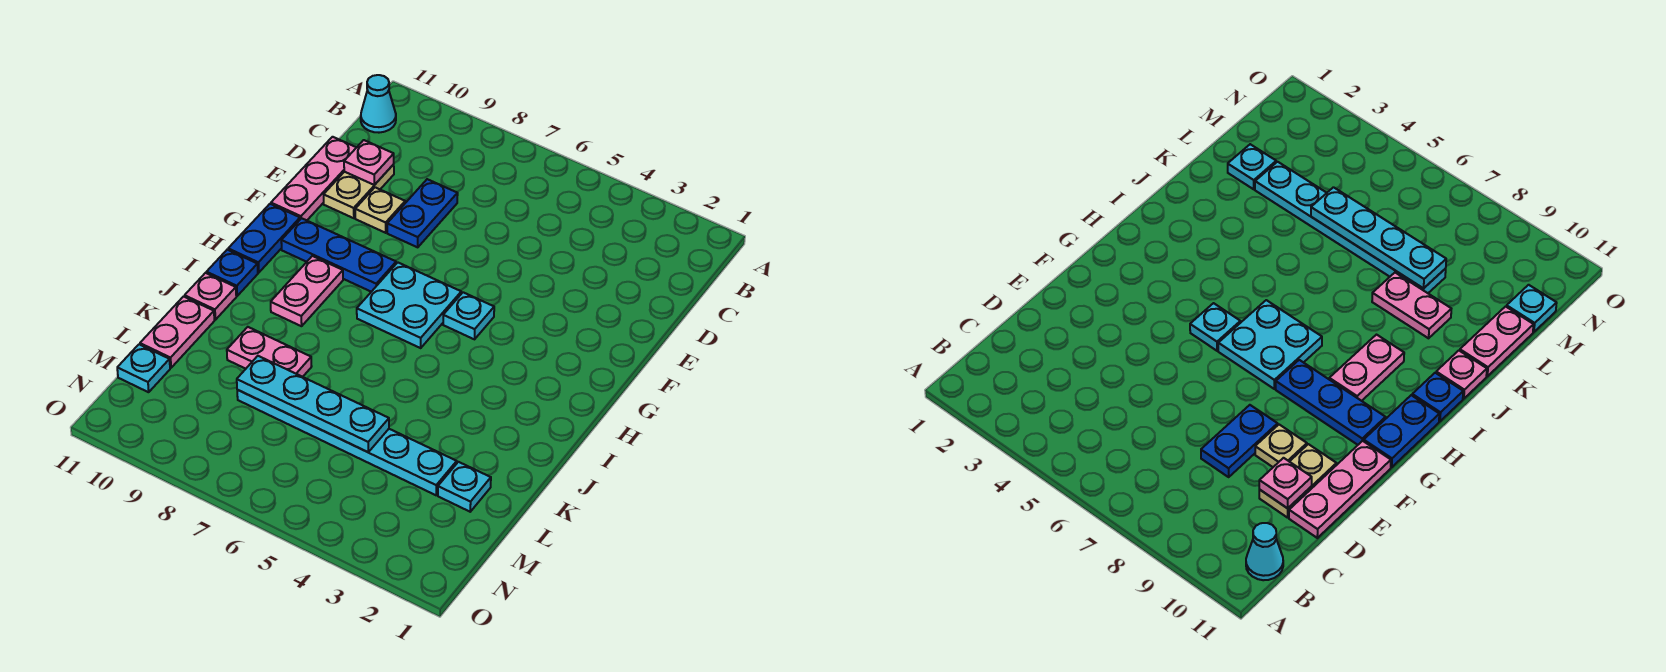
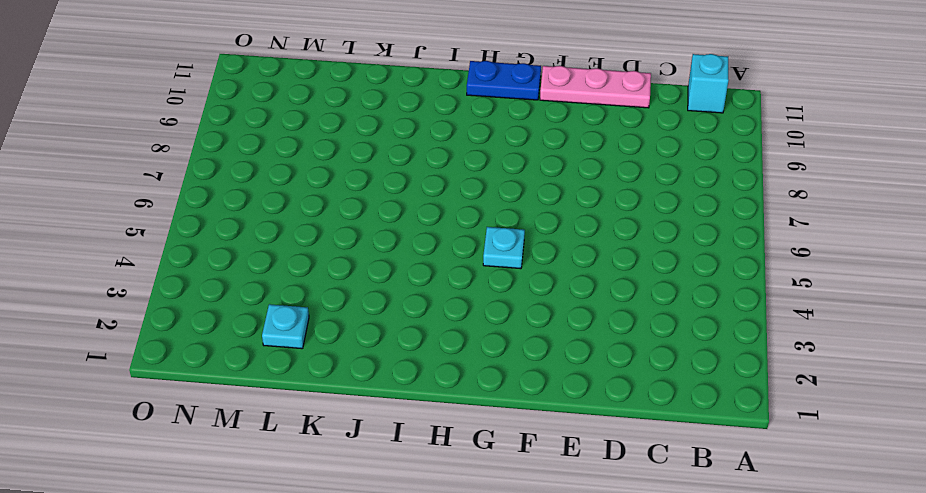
cyan brick B11 level 1 -> cyan cone B11 level 1
none -> blue plate D8:E8 level 1
none -> tan plate D10:E10 level 1
none -> tan plate E9 level 1

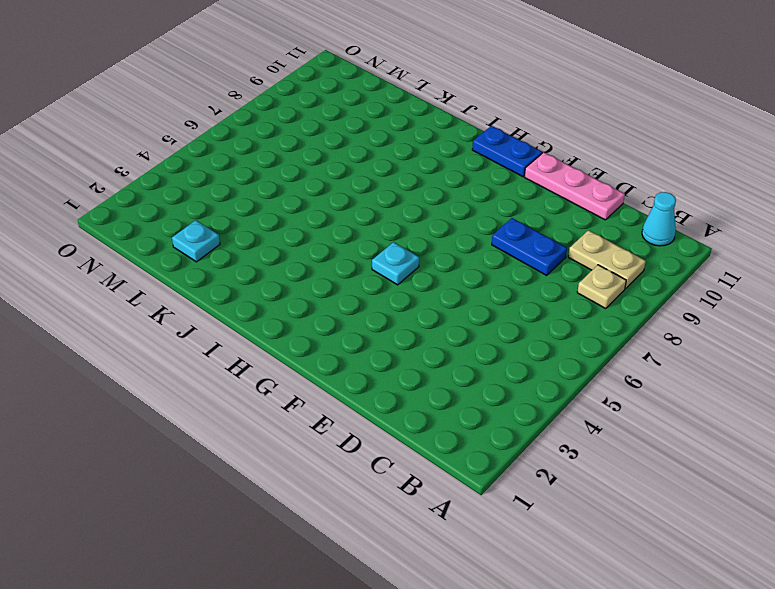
tan plate B8 level 1 -> tan plate E9 level 1
tan plate B9:C9 level 1 -> tan plate D10:E10 level 1
none -> cyan plate G6:H7 level 1
none -> blue plate G8:G10 level 1
none -> pink plate H9:I9 level 1

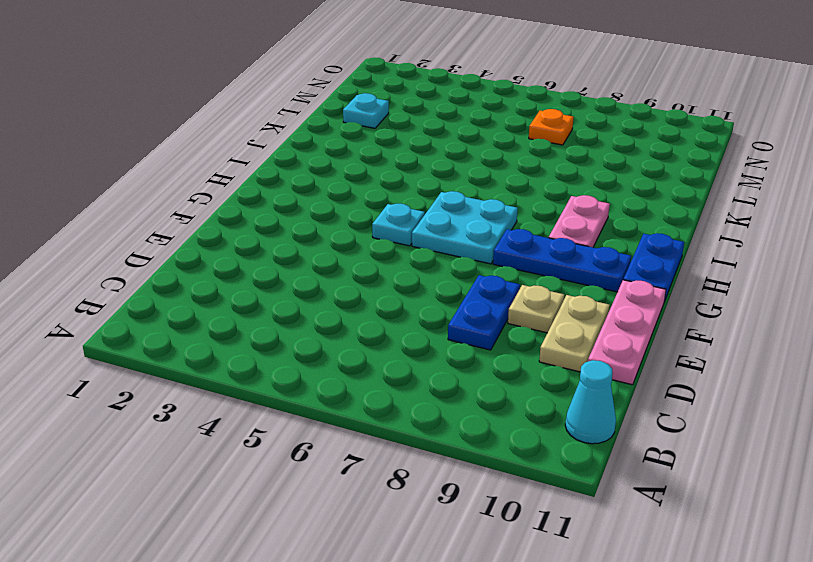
orange plate M7 level 1 -> none
none -> blue plate I11 level 1
none -> pink plate J11 level 1
none -> pink plate K8:K9 level 1

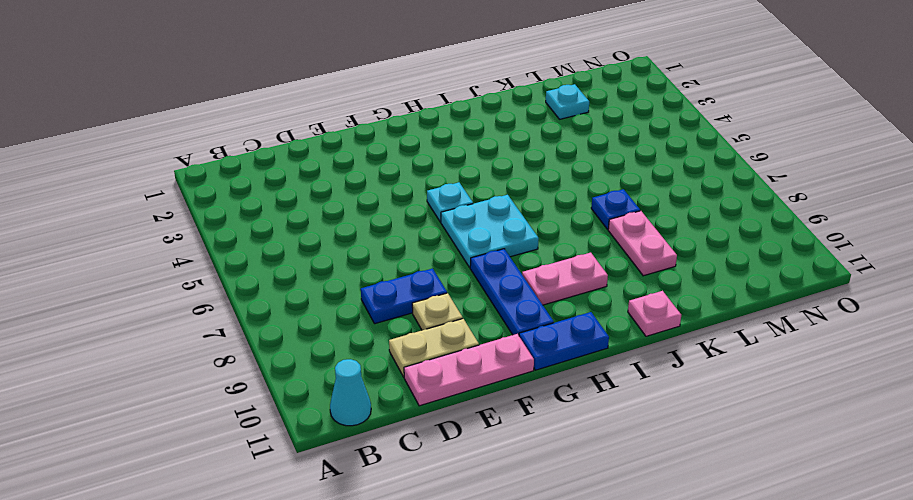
blue plate K7 level 1 -> blue plate I11 level 1
none -> pink plate K11:L11 level 1
none -> cyan plate L3:L8 level 1
none -> cyan plate M11 level 1

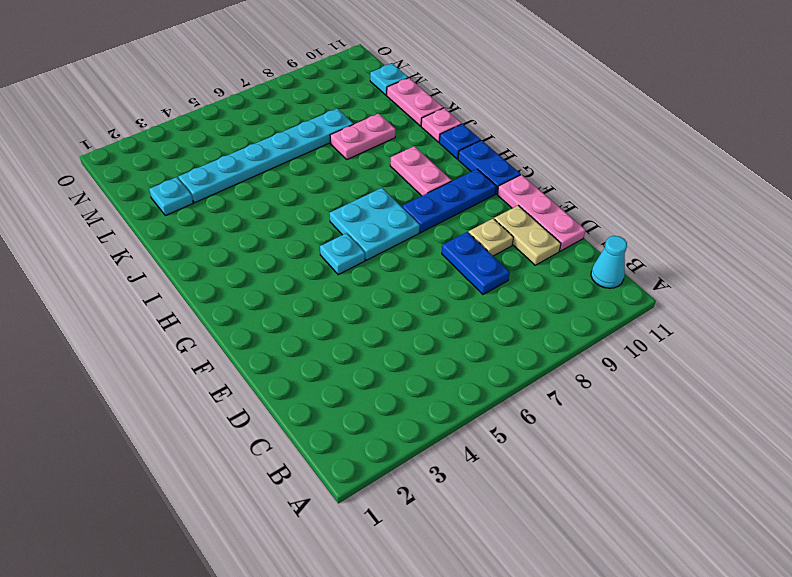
none -> pink plate D10 level 2
none -> cyan plate L5:L8 level 2

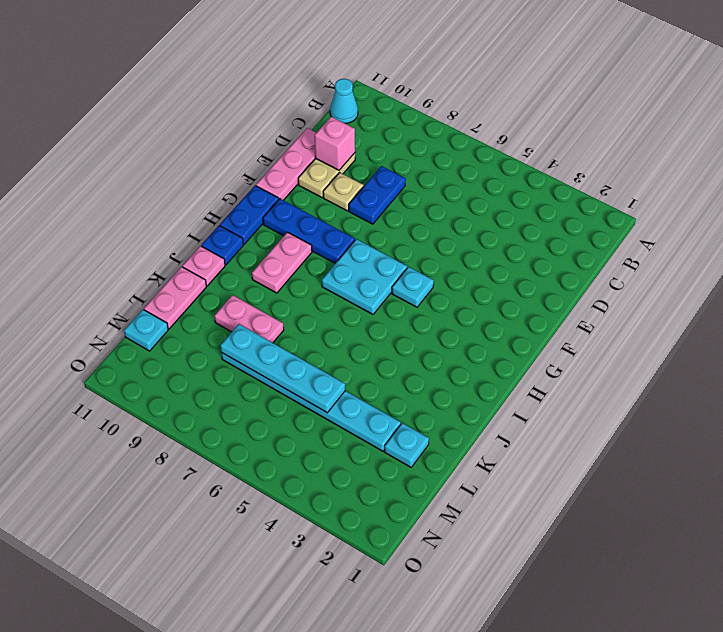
pink brick D10 level 2 -> pink plate D10 level 2

